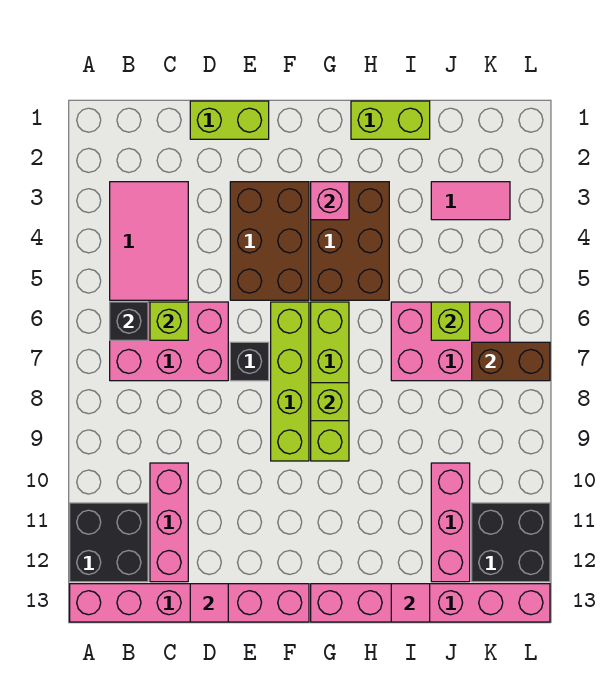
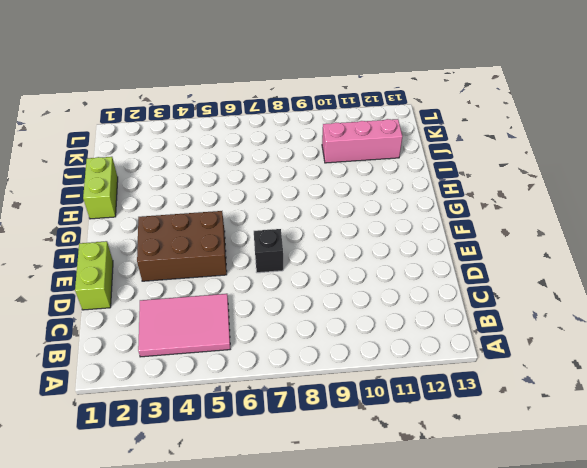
none -> black brick A11:B12 level 1
none -> pink brick A13:F13 level 1
none -> pink brick B6:D7 level 1

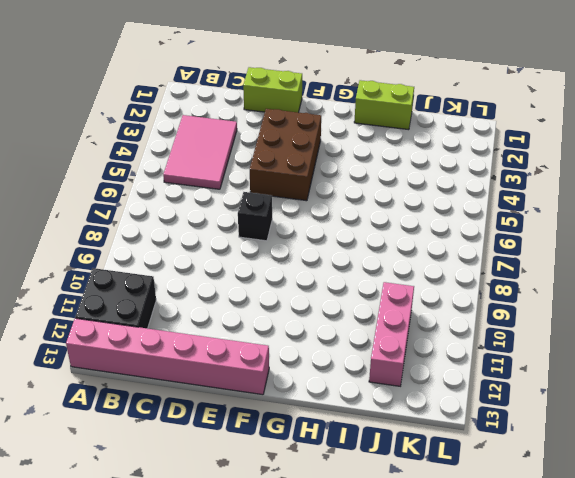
none -> pink brick B6:D7 level 1
none -> pink brick C10:C12 level 1
none -> lime brick F6:F9 level 1

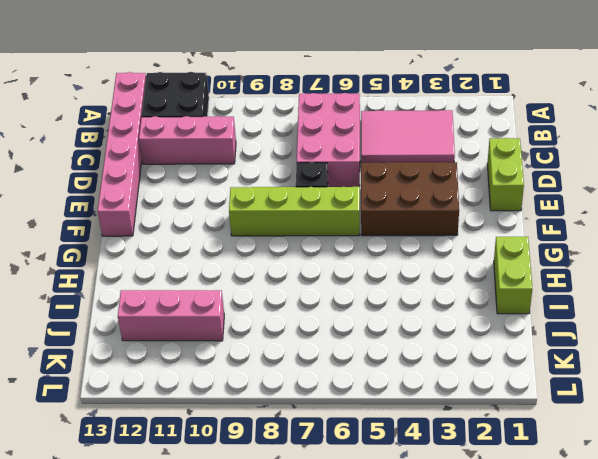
none -> brown brick G3:H5 level 1
none -> lime brick G6:G9 level 1
none -> pink brick G13:L13 level 1

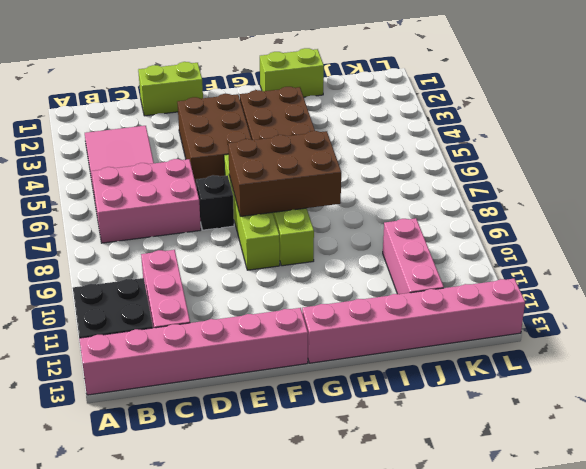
brown brick F7:H8 level 2 -> lime brick G8 level 2
none -> pink brick I6:K7 level 1
none -> pink tile J3:K3 level 1
none -> black brick K11:L12 level 1

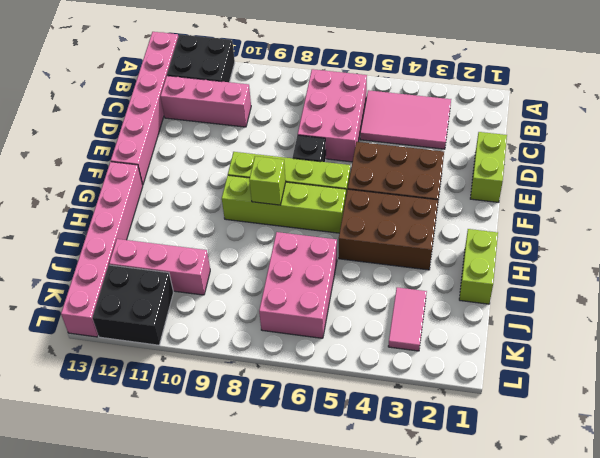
none -> black brick B6 level 2
none -> lime brick C6 level 2
none -> pink tile D13 level 2

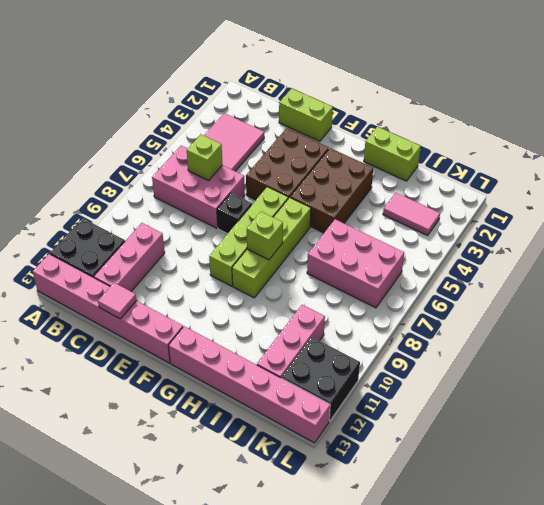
none -> black brick B6 level 2
none -> pink brick G3 level 2
none -> pink tile I13 level 2

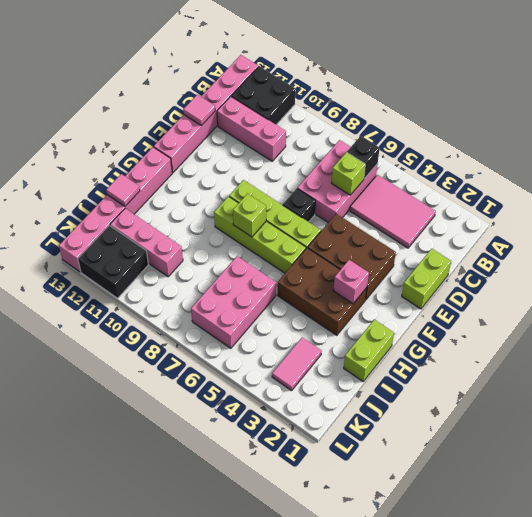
none -> lime brick J6 level 2
none -> brown brick K7:L7 level 2

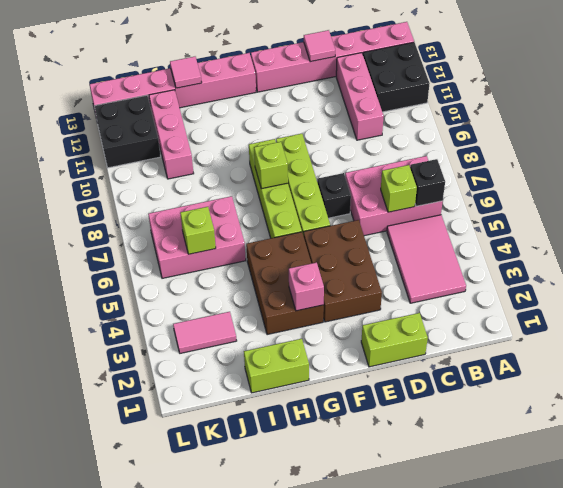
none -> brown brick K7:L7 level 2

